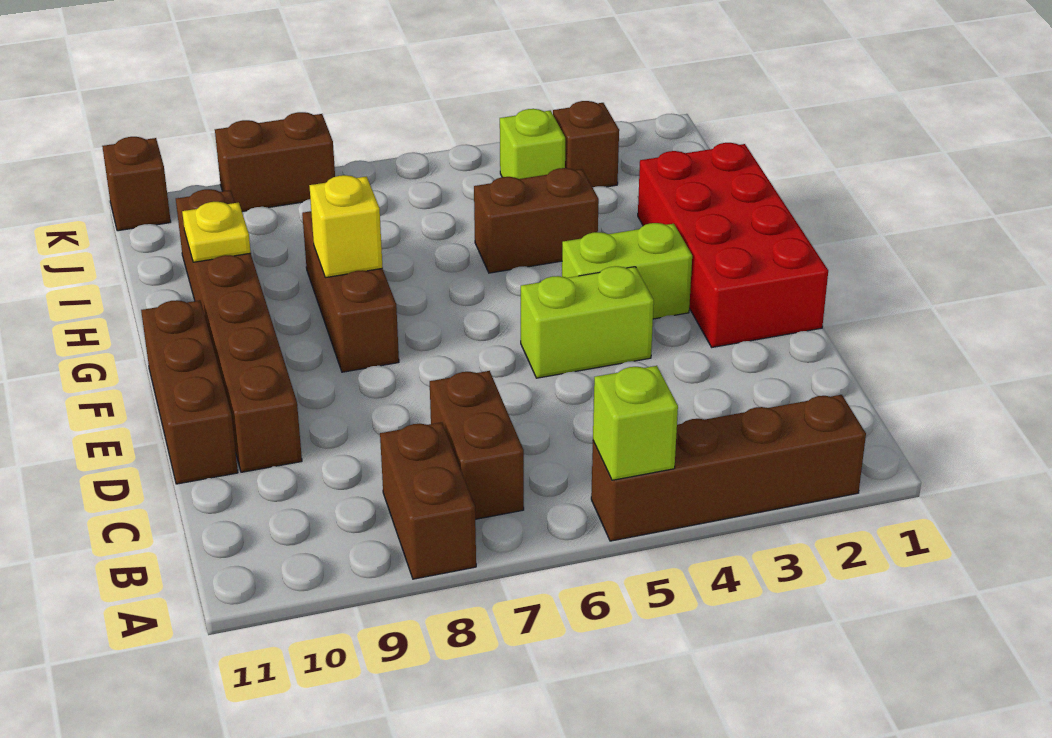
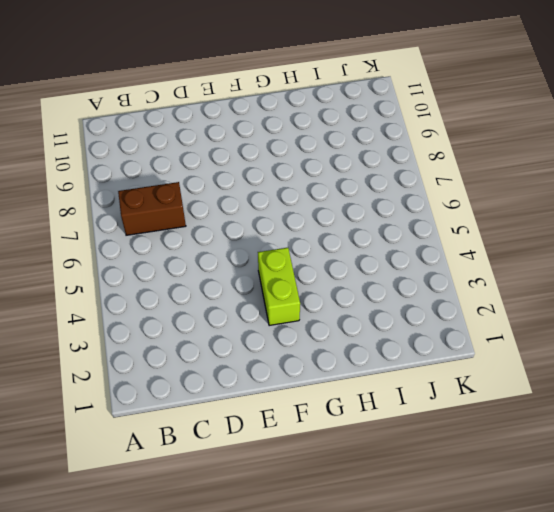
none -> brown brick A2:A5 level 1
none -> brown brick A8:B8 level 1
none -> brown brick D10:I10 level 1

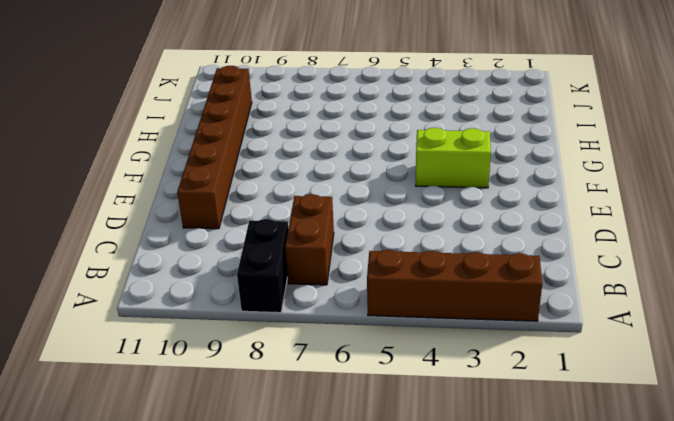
black brick A8:B8 level 1 -> brown brick A8:B8 level 1
none -> brown brick D11:F11 level 1
none -> red brick E1:H2 level 1
none -> lime brick E4:E5 level 1

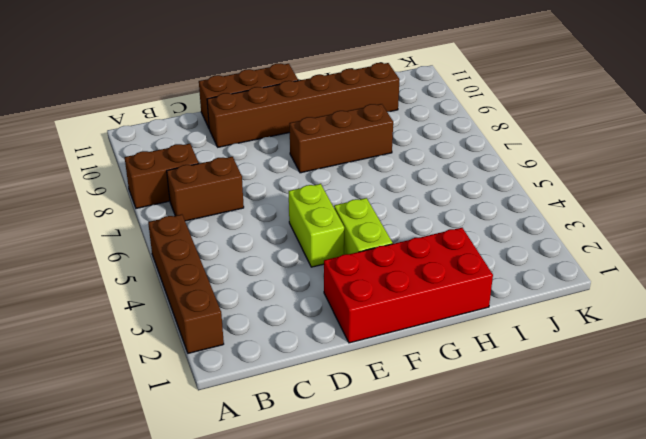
none -> brown brick H4:H5 level 1
none -> brown brick J3 level 1
none -> lime brick J4 level 1

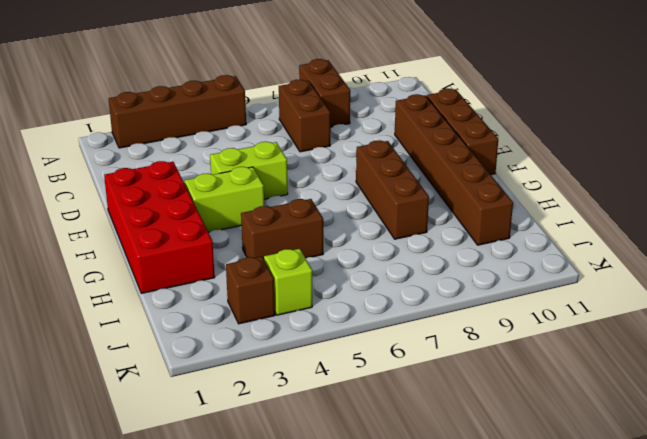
none -> brown brick K8:K9 level 1
none -> brown brick K11 level 1
none -> lime brick A5 level 2

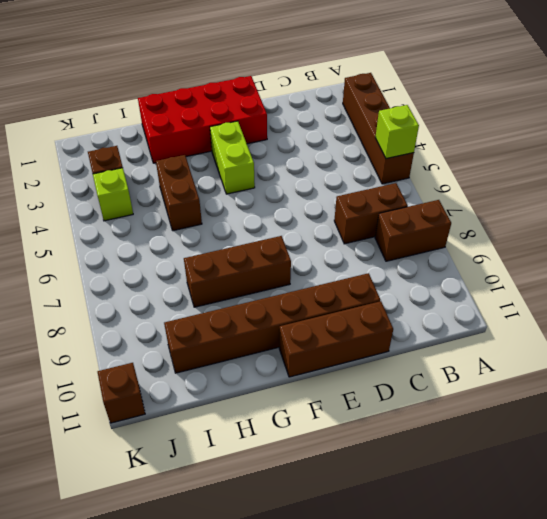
none -> lime brick E4:E5 level 1
none -> brown brick K8:K9 level 1
none -> yellow brick G8 level 2

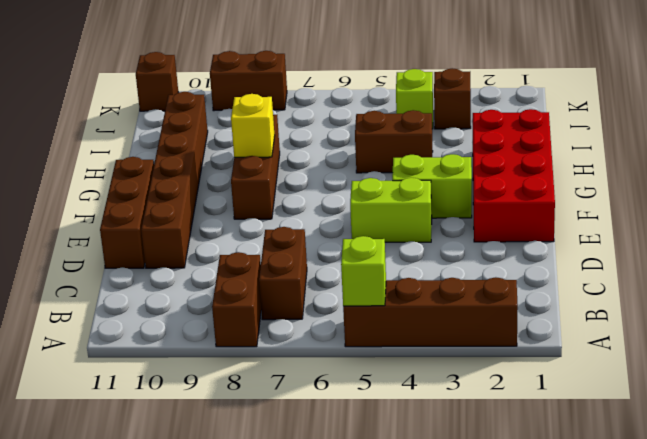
none -> yellow plate H10 level 2

